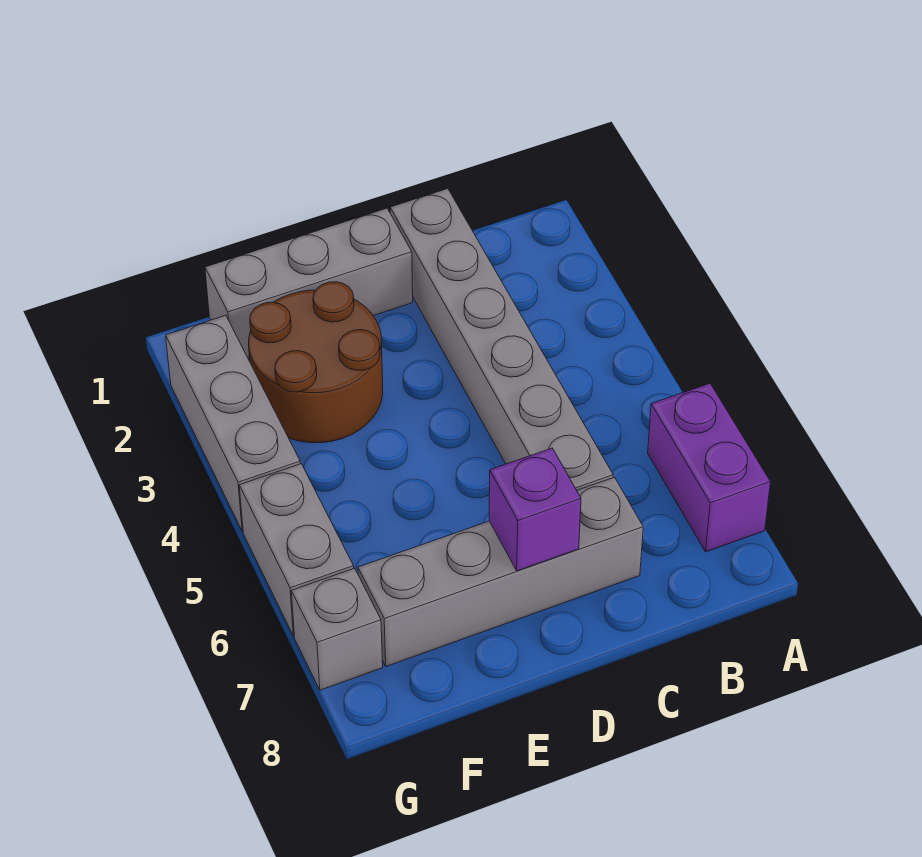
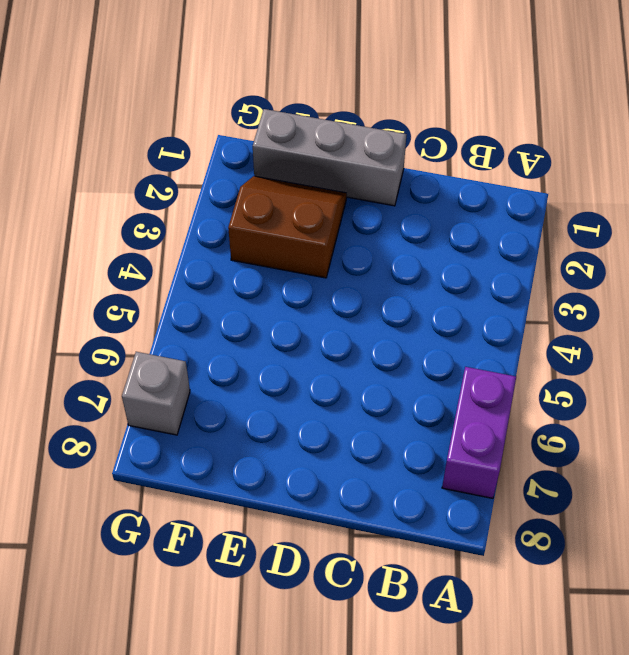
brown slope E2:F3 level 1 top 3 -> brown round brick E2:F3 level 1
none -> grey brick C1:C6 level 1
none -> grey brick C7:F7 level 1

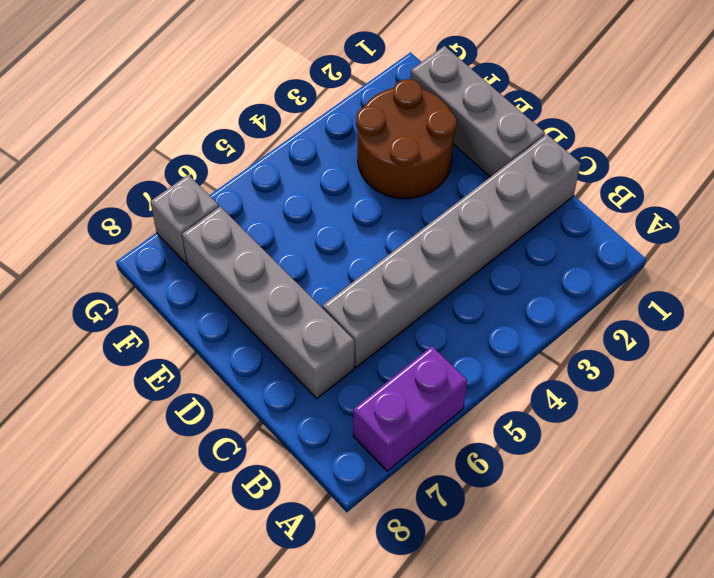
none -> grey brick G2:G4 level 1
none -> grey brick G5:G6 level 1

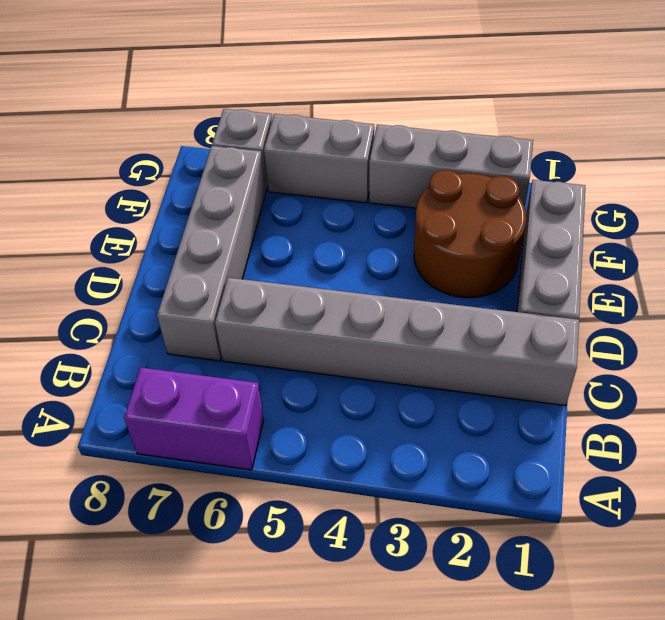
none -> purple brick D7 level 2

